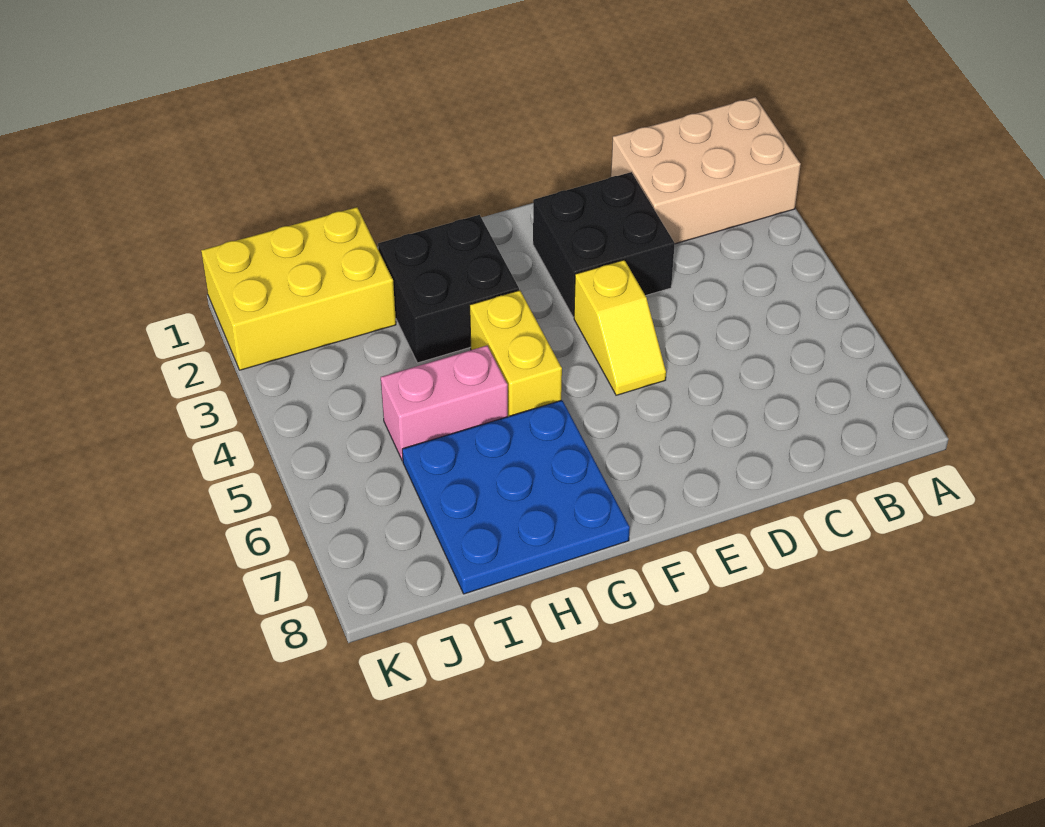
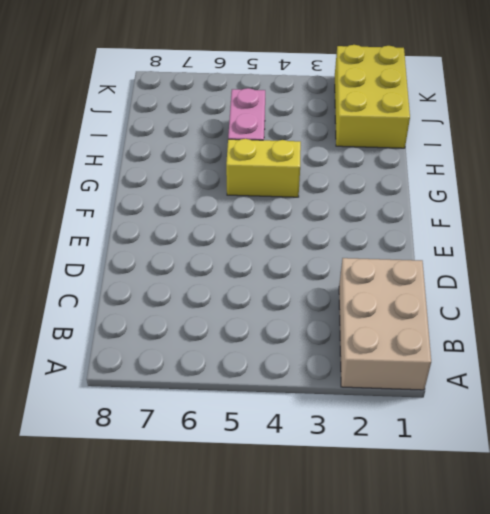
none -> black brick D2:E3 level 1
none -> yellow slope E4:E5 level 1 top 4

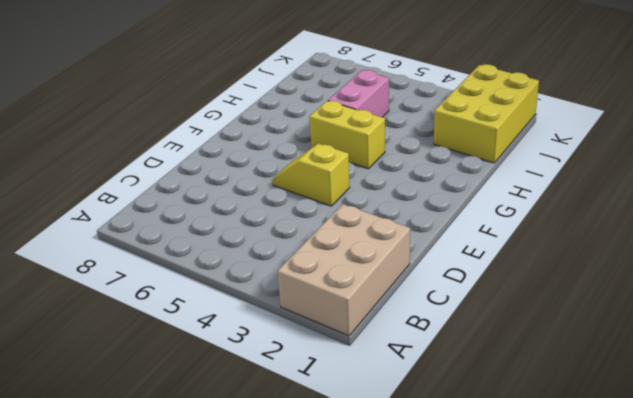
none -> black brick D2:E3 level 1
none -> black brick G2:H3 level 1

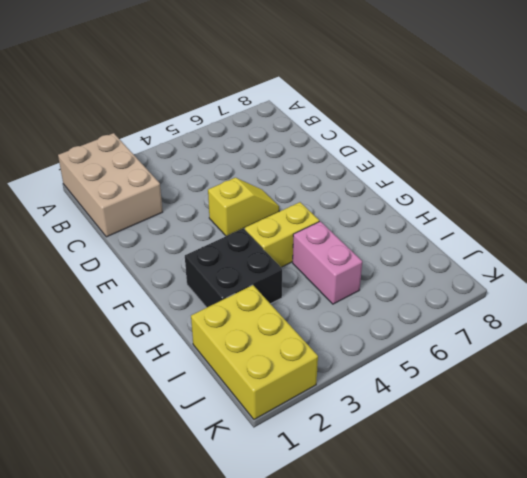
none -> black brick D2:E3 level 1
none -> blue plate G6:I8 level 1

